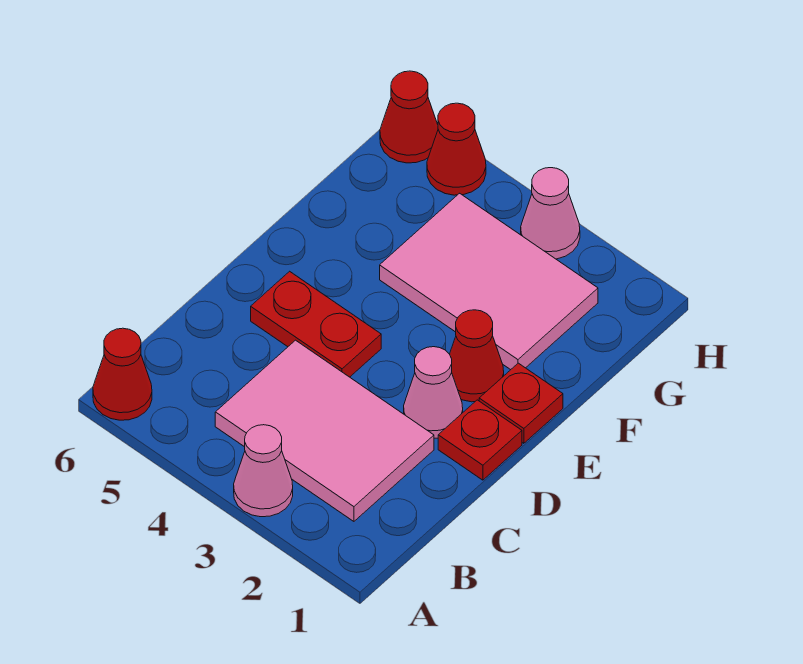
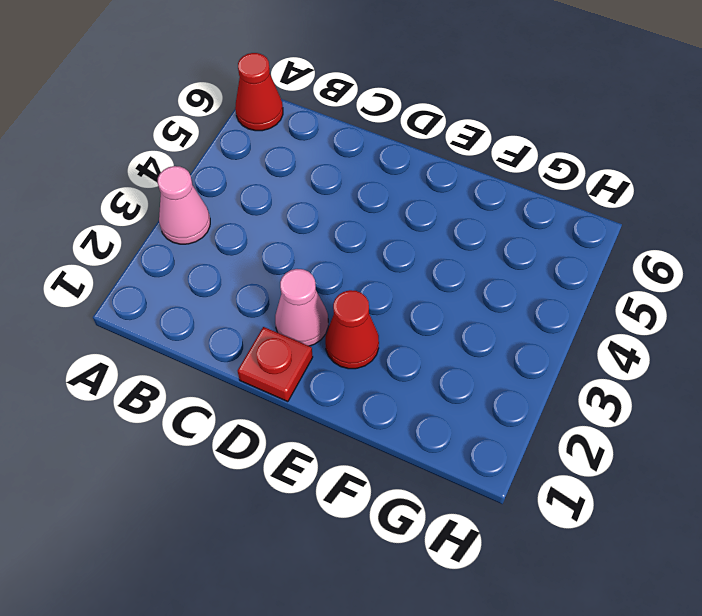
none -> pink tile B2:C4 level 1
none -> red plate D4:D5 level 1
none -> red plate E1 level 1

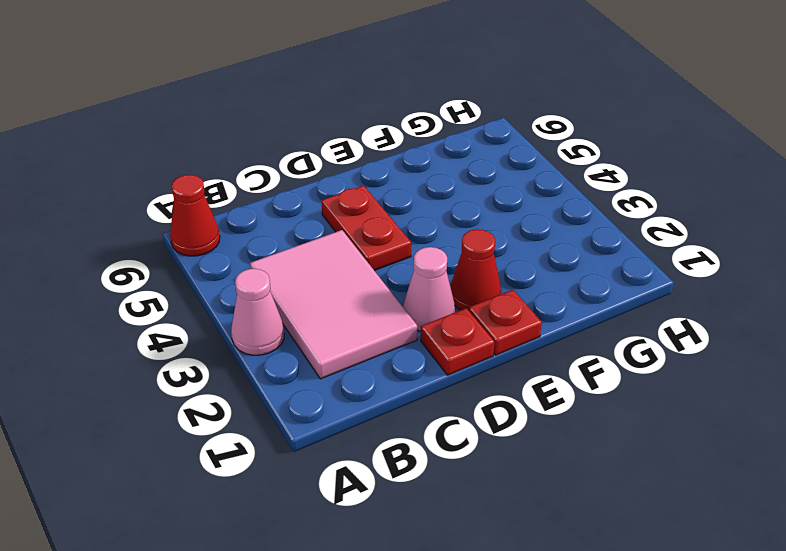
none -> pink tile F2:G4 level 1
none -> pink cone H3 level 1
none -> red cone H5 level 1

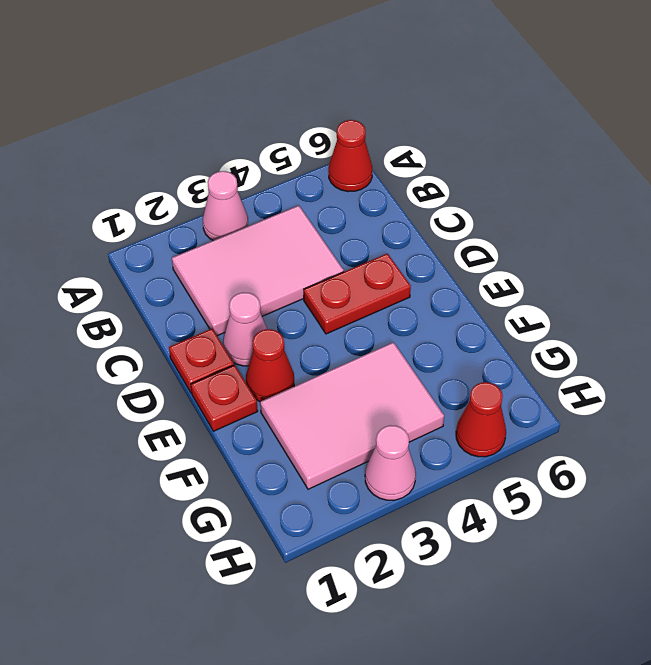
none -> red cone H6 level 1

